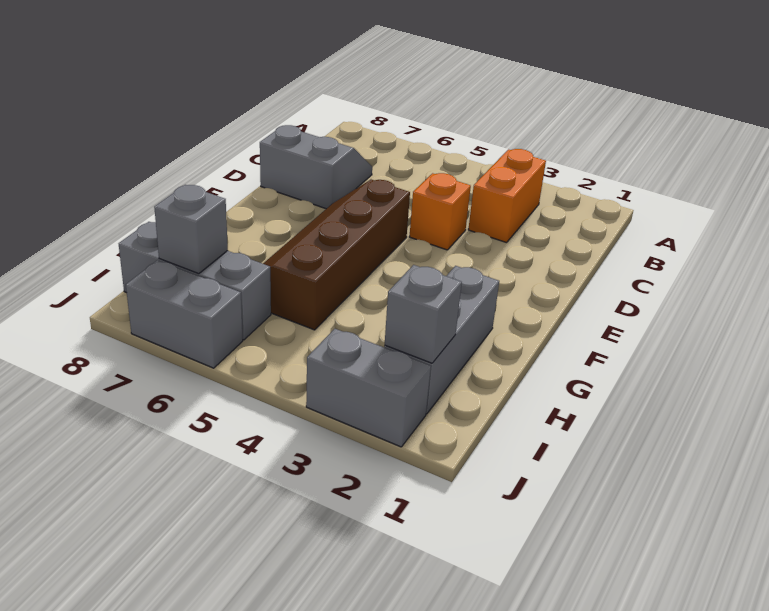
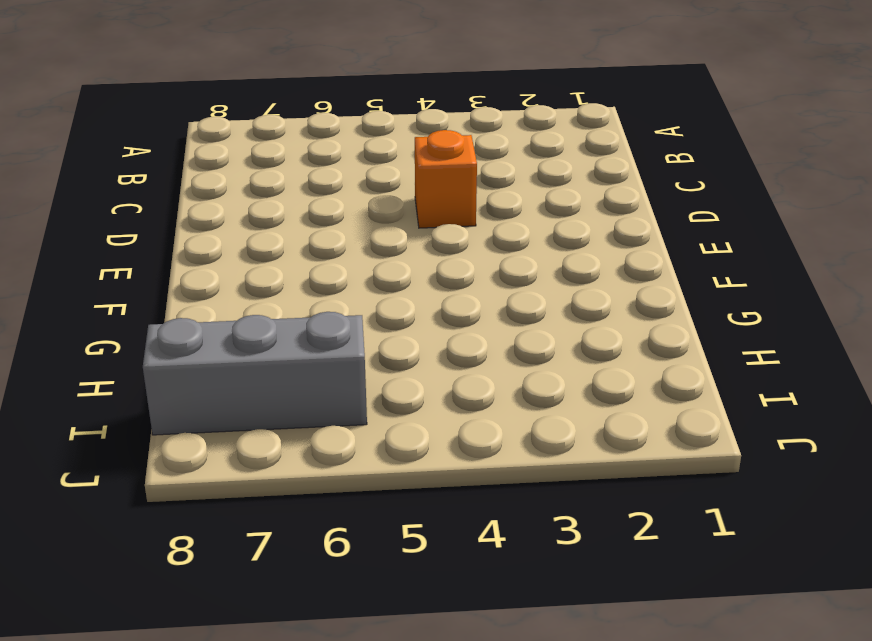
none -> orange brick B3:C3 level 1
none -> grey slope C7:D8 level 1 top D

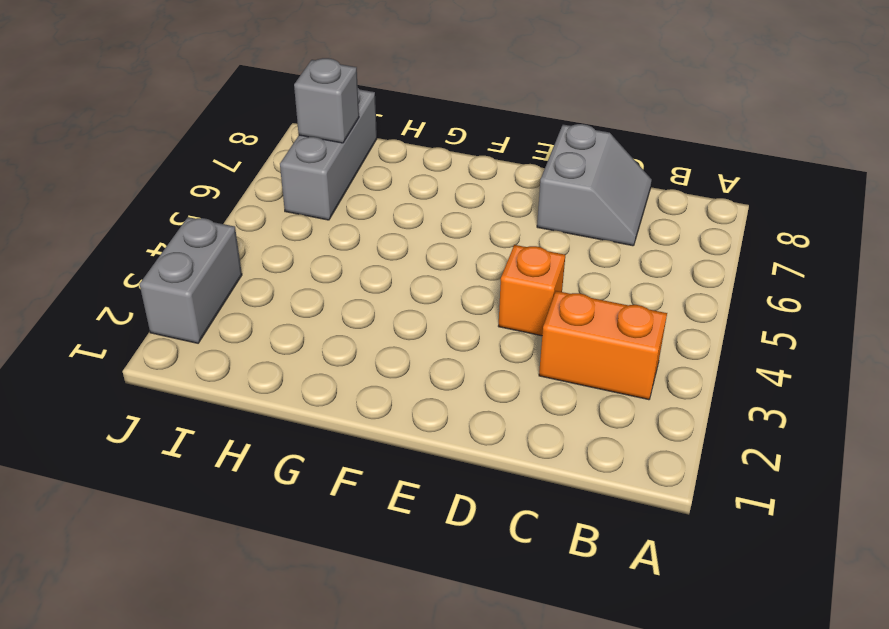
none -> brown slope E5:H6 level 1 top 5
none -> grey brick G2:I2 level 1

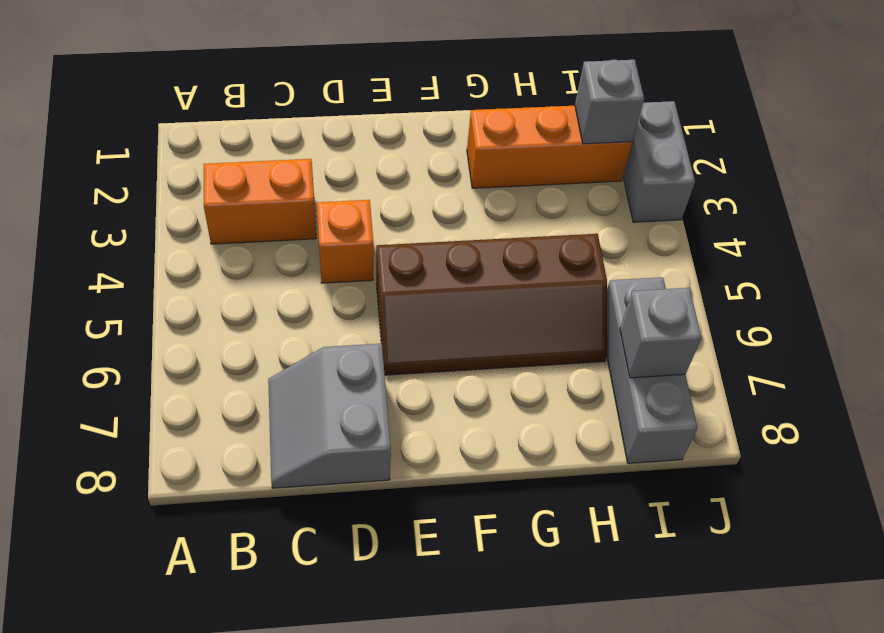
orange brick G2:I2 level 1 -> grey brick G2:I2 level 1
none -> grey brick J6:J7 level 1

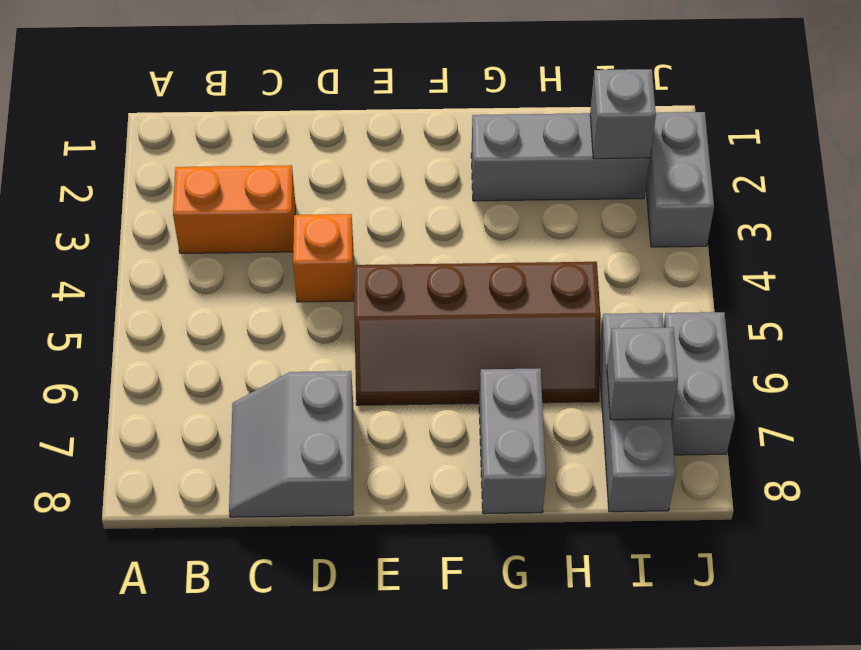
grey brick G7:G8 level 1 -> none

